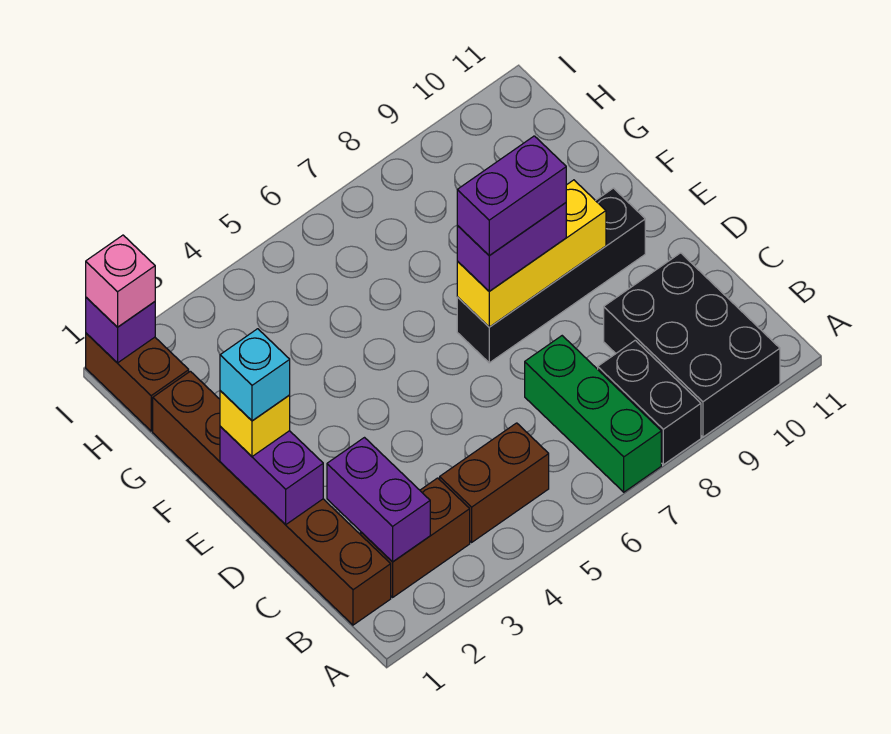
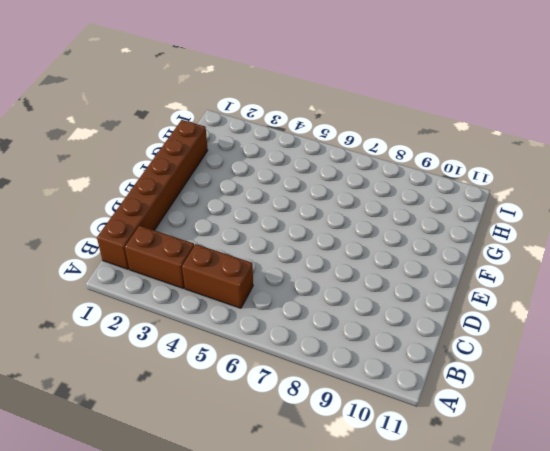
none -> green brick A7:C7 level 1
none -> black brick A8:B8 level 1
none -> black brick A9:C10 level 1

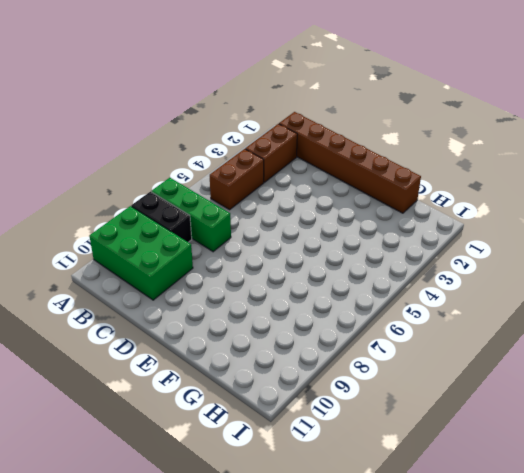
green brick A9:C10 level 1 -> black brick A9:C10 level 1
none -> black brick E7:E10 level 1
none -> brown brick H1:I1 level 1
none -> purple brick B2:C2 level 2

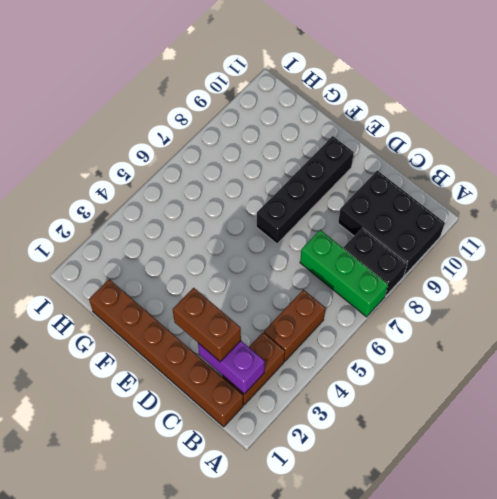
brown brick C2:D2 level 3 -> brown brick H1:I1 level 1
none -> purple brick D1:E1 level 2
none -> yellow brick E7:E9 level 2
none -> purple brick I1 level 2

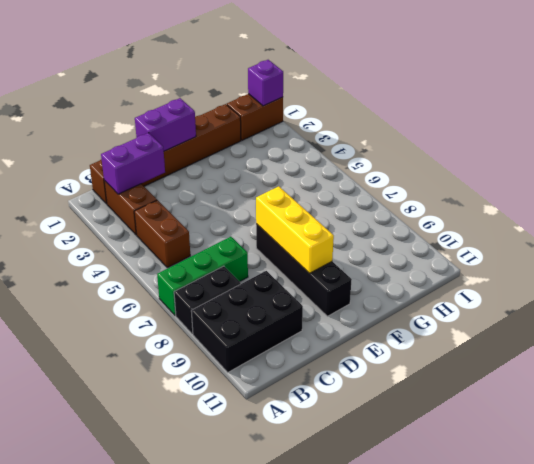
none -> yellow brick E1 level 3
none -> purple brick E7:E8 level 3
none -> pink brick I1 level 3

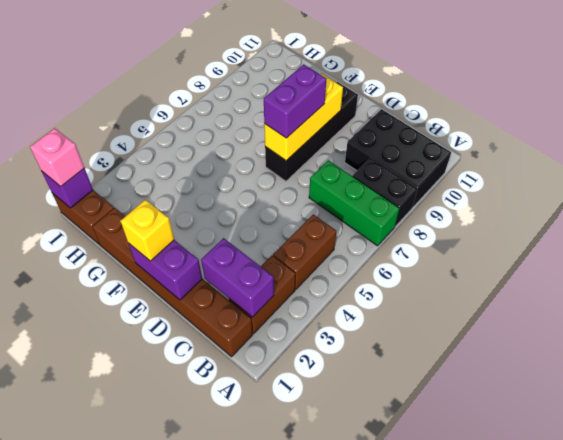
none -> cyan brick E1 level 4
none -> purple brick E7:E8 level 4

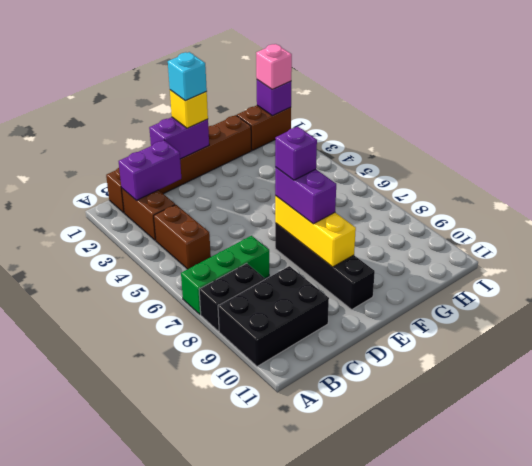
purple brick E7 level 4 -> purple brick E7:E8 level 4

